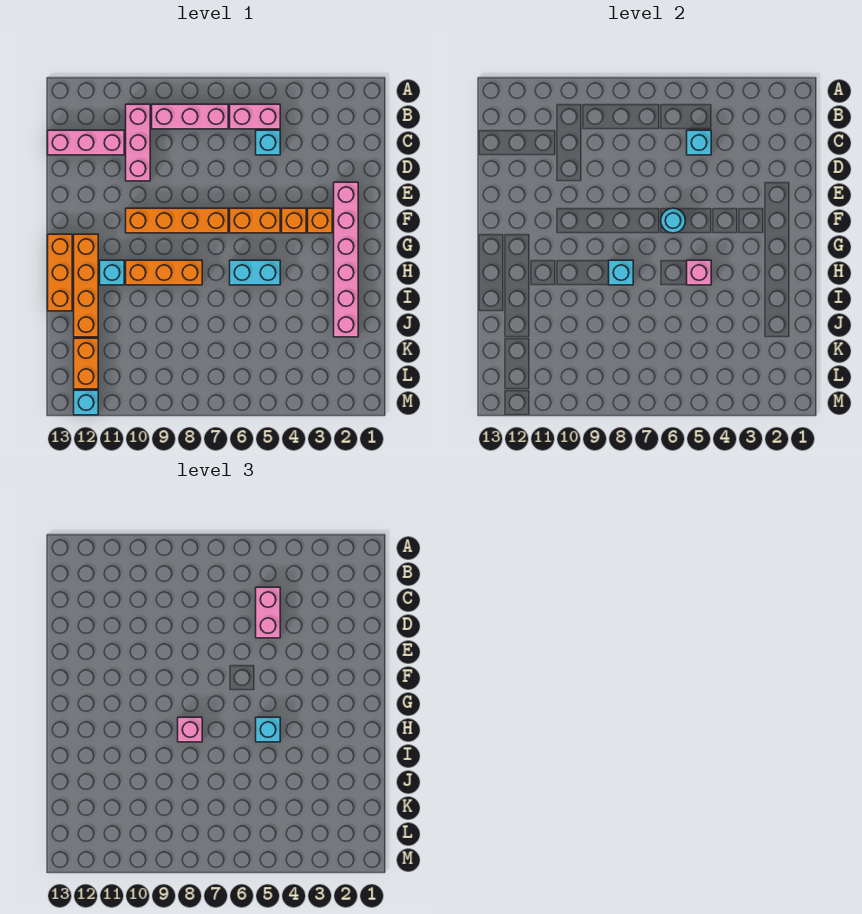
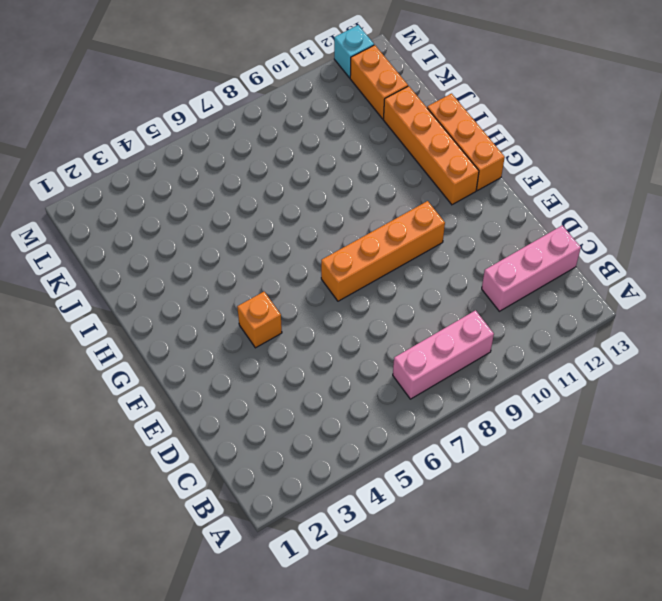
none -> pink brick B5:B6 level 1
none -> pink brick B10:D10 level 1
none -> cyan brick C5 level 1

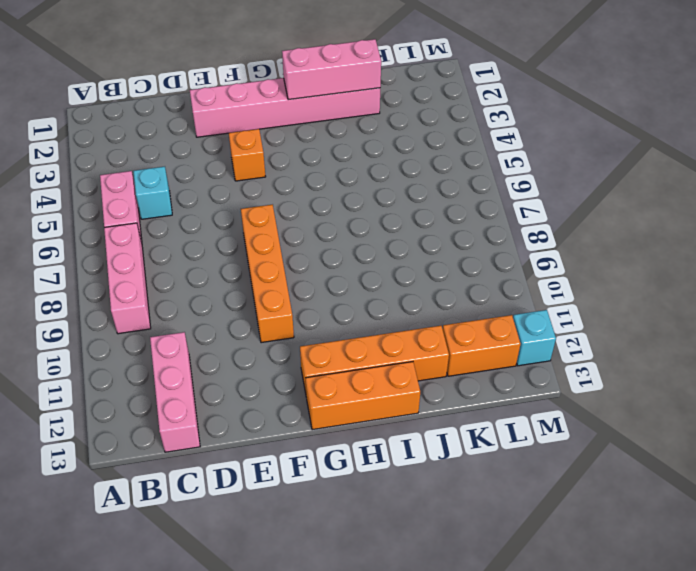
pink brick H2:J2 level 2 -> pink brick B10:D10 level 1
none -> orange brick F3 level 1
none -> orange brick F5:F6 level 1
none -> cyan brick H5:H6 level 1

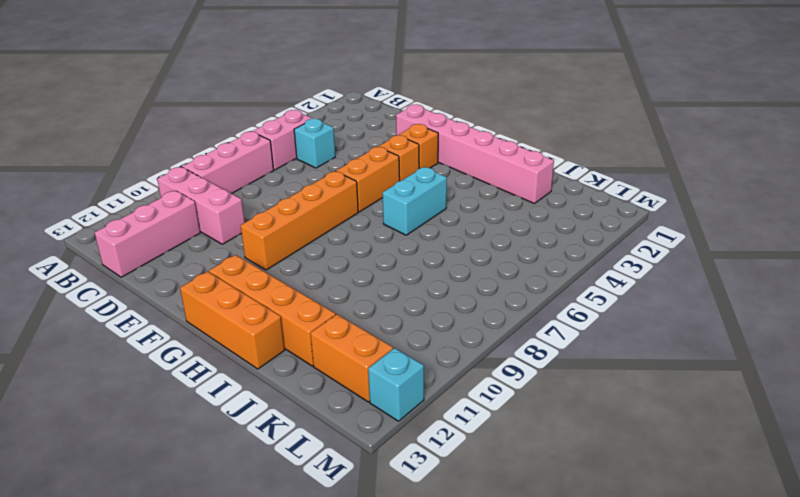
none -> orange brick H8:H10 level 1
none -> cyan brick H11 level 1
none -> cyan brick C5 level 2

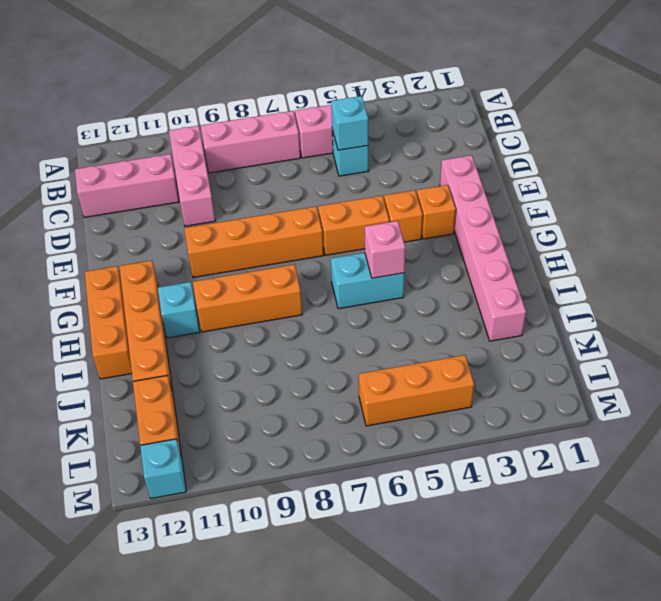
orange brick L4:L6 level 1 -> none
none -> cyan round brick F6 level 2
none -> cyan brick H8 level 2
none -> pink brick C5:D5 level 3

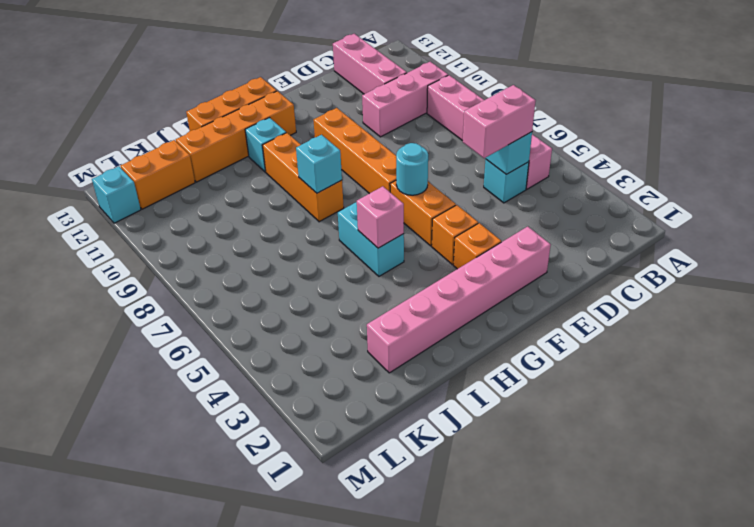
none -> cyan brick H5 level 3
none -> pink brick H8 level 3

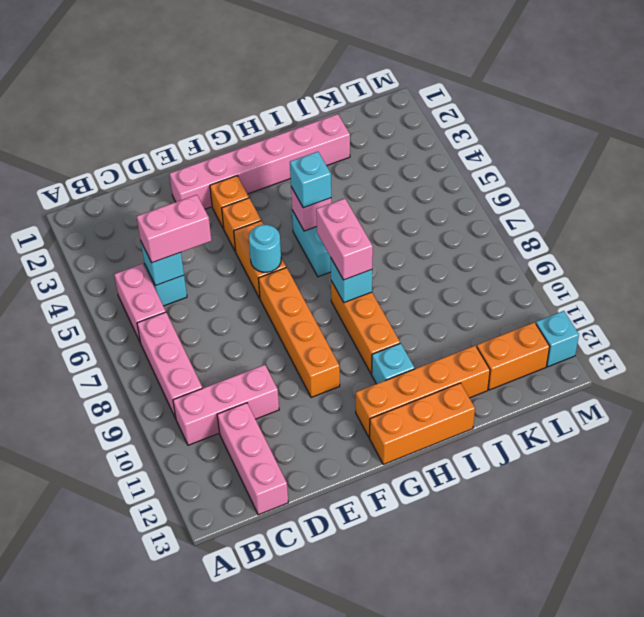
pink brick H7:H8 level 3 -> pink brick H8 level 3

